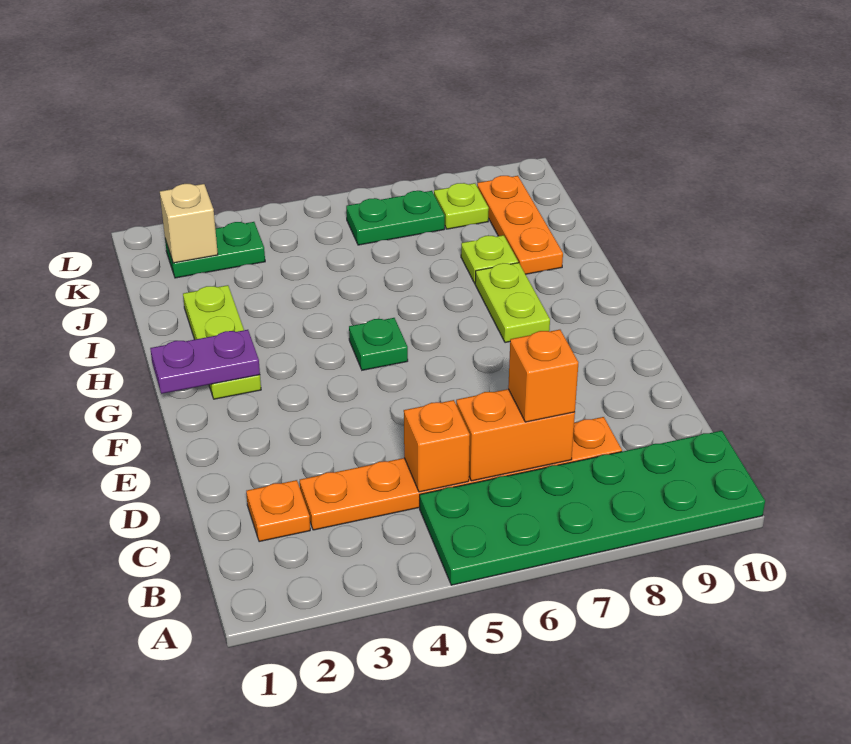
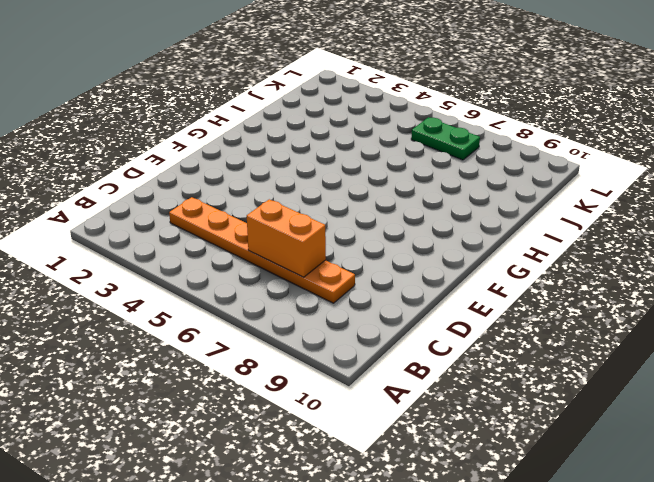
none -> green plate A5:B10 level 1
none -> orange plate C2 level 1
none -> lime plate G2:I2 level 1

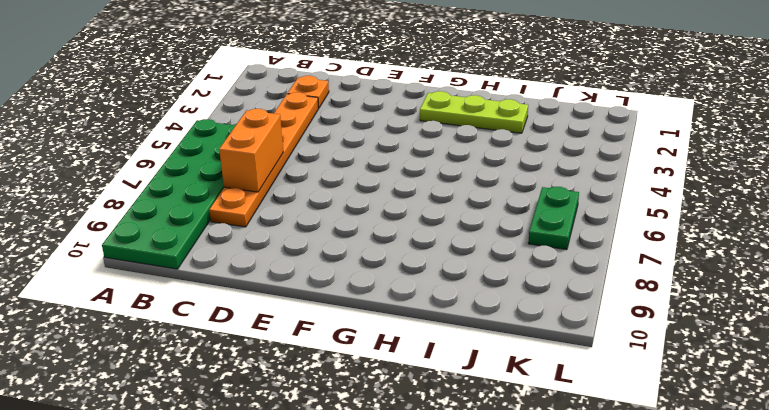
none -> green plate G5 level 1
none -> lime plate G8:H8 level 1
none -> lime plate I8 level 1

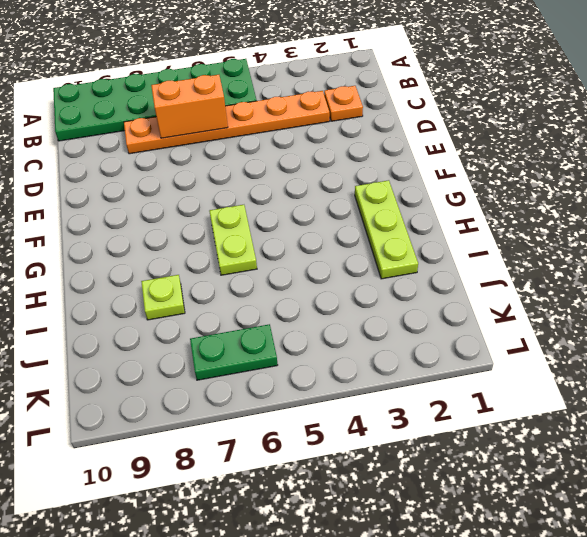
lime plate G6:H6 level 1 -> lime plate G8:H8 level 1
none -> green plate G5 level 1
none -> orange plate I9:K9 level 1
none -> green plate K2:K3 level 1

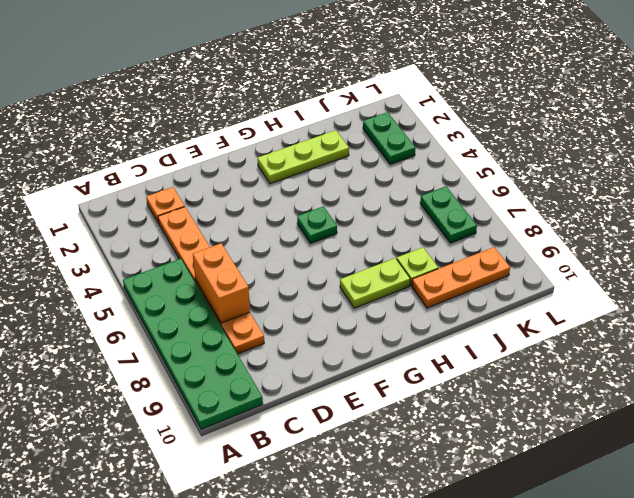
none -> lime plate K8 level 1
none -> orange brick C5 level 2
none -> purple plate G1:G2 level 2

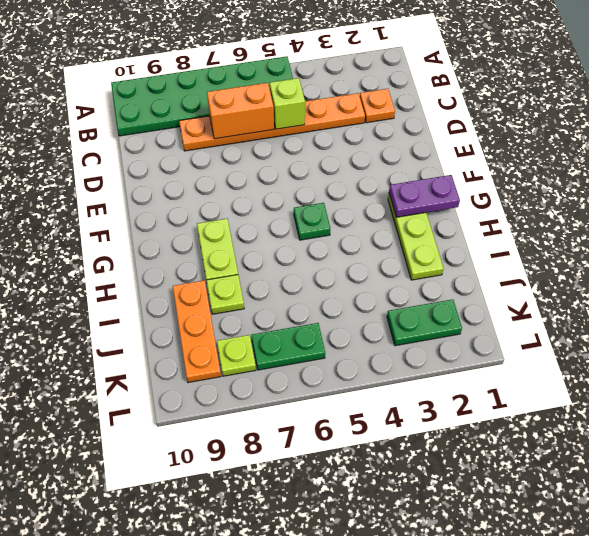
lime brick C5 level 2 -> orange brick C5 level 2
none -> tan brick K2 level 2
none -> orange brick C7 level 3

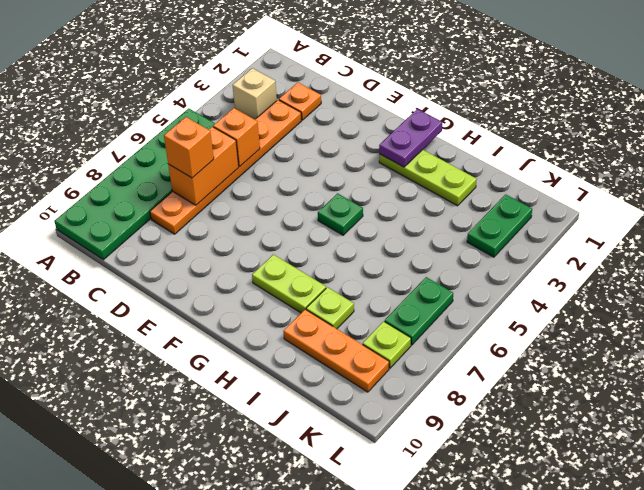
tan brick B3 level 1 -> tan brick K2 level 2

